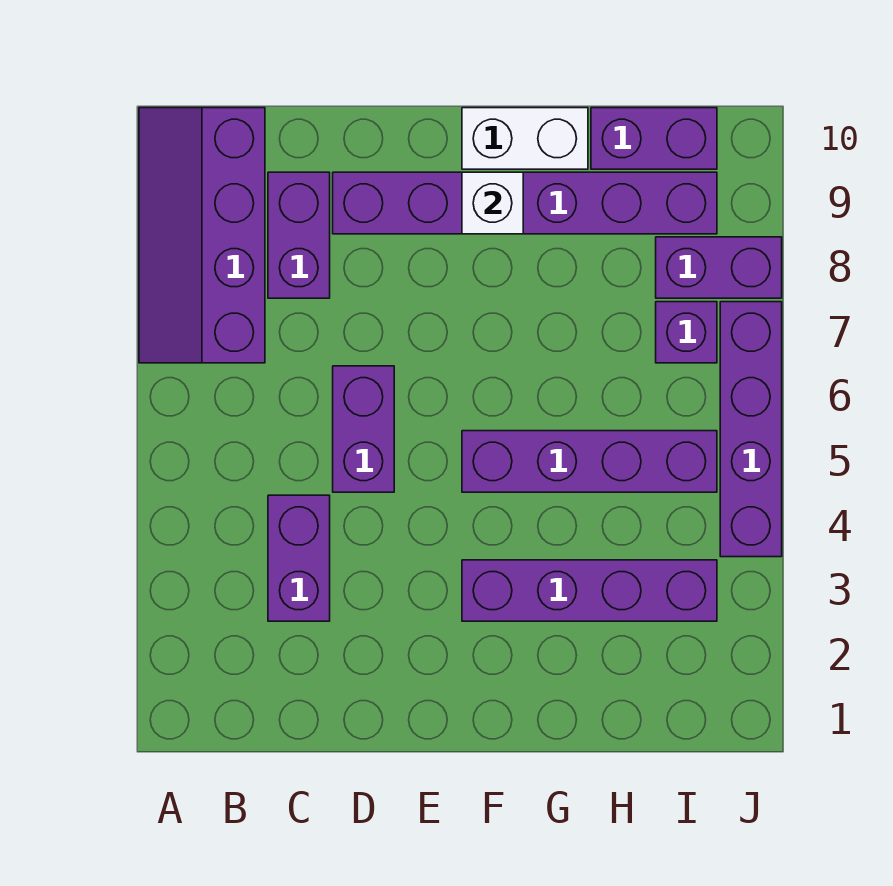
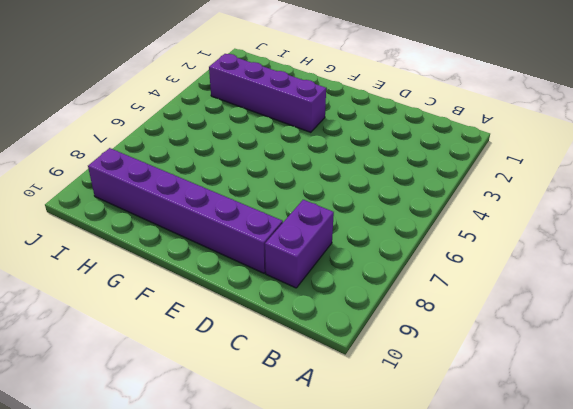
none -> purple slope A7:B10 level 1 top B
none -> purple brick C3:C4 level 1
none -> purple brick D5:D6 level 1

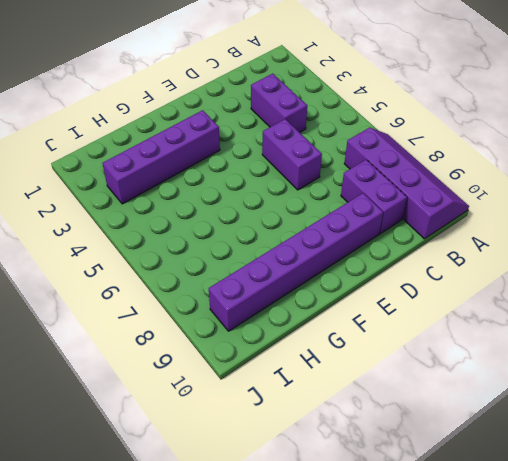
none -> purple brick F5:I5 level 1
none -> white brick F10:G10 level 1
none -> purple brick H10:I10 level 1

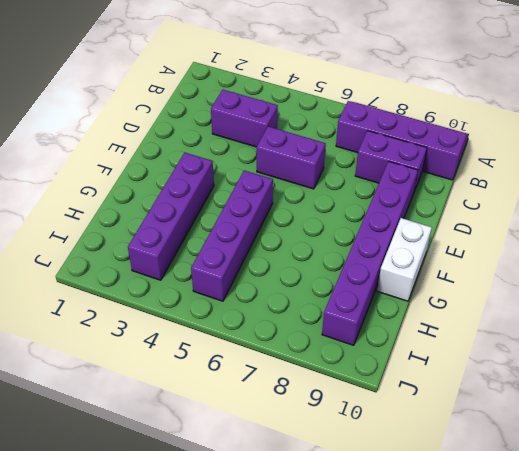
none -> purple brick H10:I10 level 1
none -> purple brick I7 level 1
none -> purple brick I8:J8 level 1

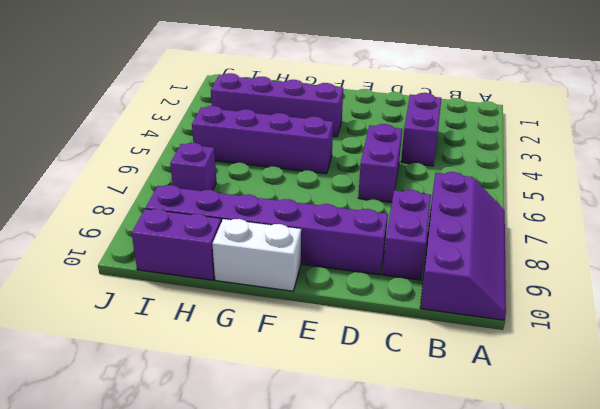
none -> purple brick I8:J8 level 1
none -> purple brick J4:J7 level 1
none -> white brick F9 level 2

